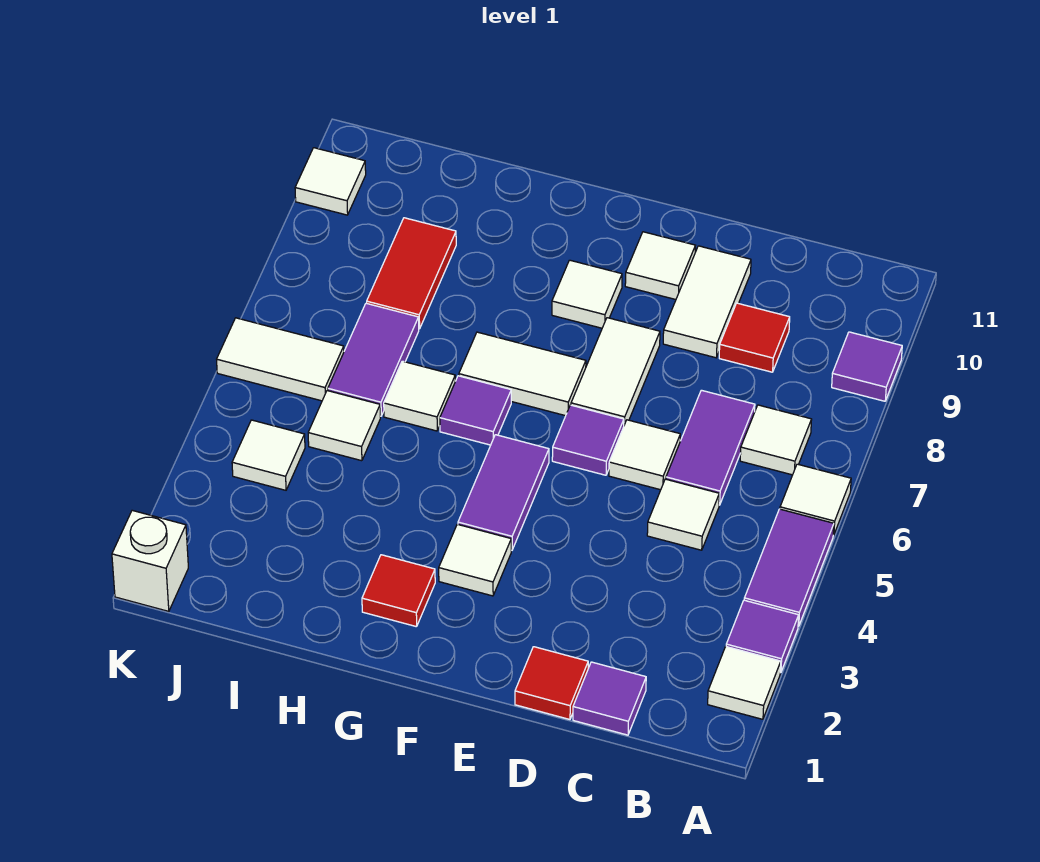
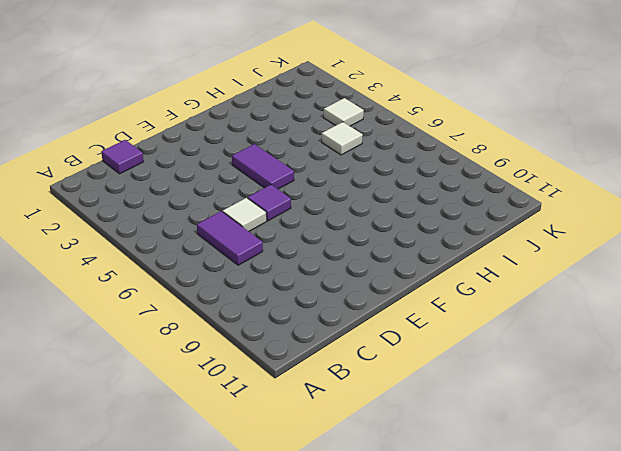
none -> white tile A2 level 1
none -> purple tile A3 level 1
none -> purple tile A4:A5 level 1
none -> white tile A6 level 1

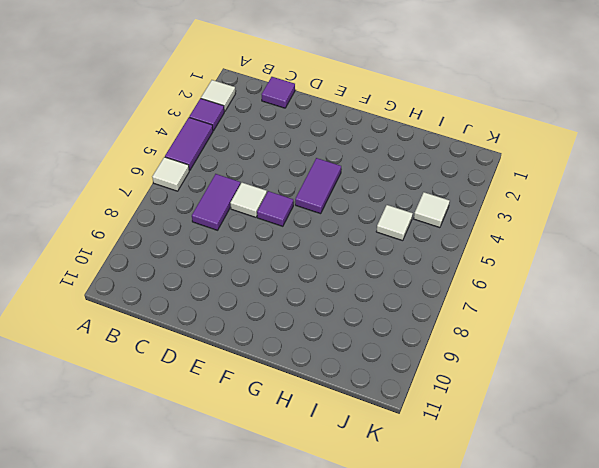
none -> purple tile A9 level 1
none -> white tile B7 level 1
none -> white tile C5 level 1
none -> red tile C9 level 1

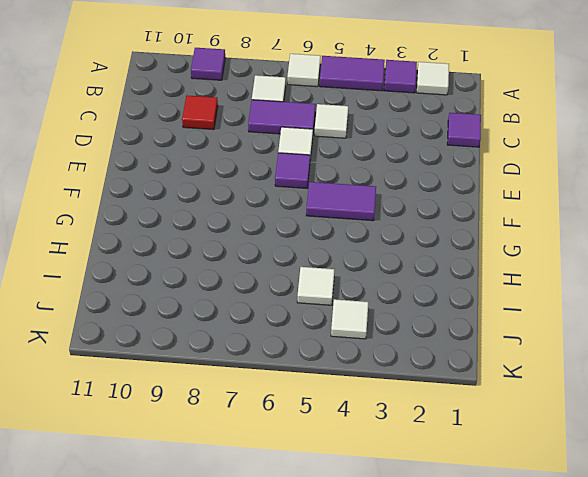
none -> red tile D1 level 1
none -> white tile D9:D10 level 1
none -> white tile E7:E8 level 1
none -> white tile E10 level 1

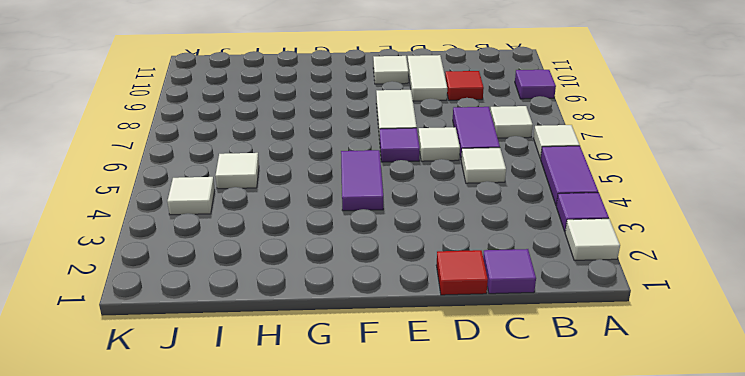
none -> white tile F3 level 1
none -> white tile F7:G7 level 1
none -> white tile F9 level 1
none -> red tile G2 level 1

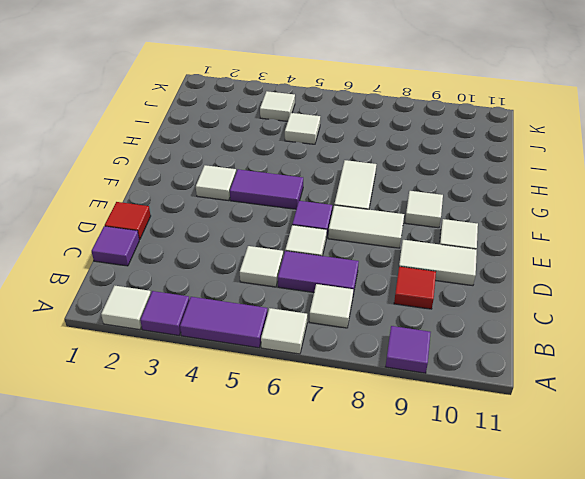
none -> red tile G2 level 1
none -> purple tile G6 level 1
none -> white tile H6 level 1
none -> purple tile I6:I7 level 1

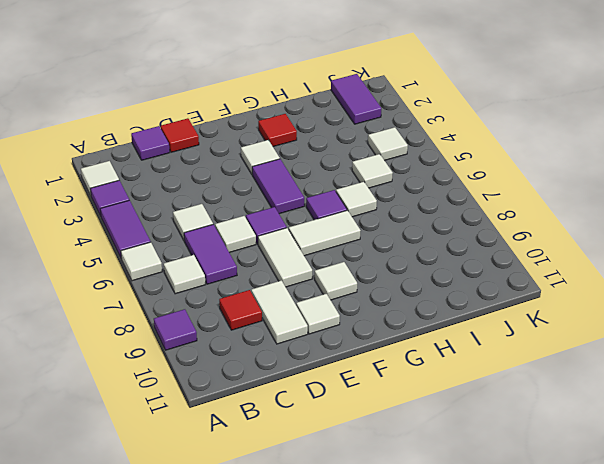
purple tile J1:J2 level 1 -> purple tile I6:I7 level 1
none -> red tile I8:I9 level 1
none -> white tile J6:K6 level 1
none -> white brick K1 level 1
none -> white tile K10 level 1

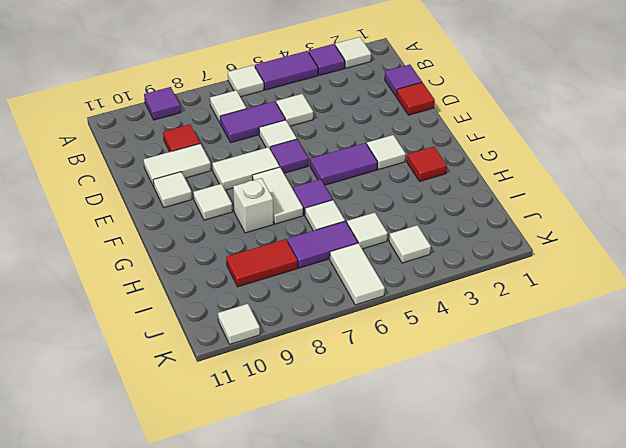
white brick G8 level 1 -> white brick K1 level 1

